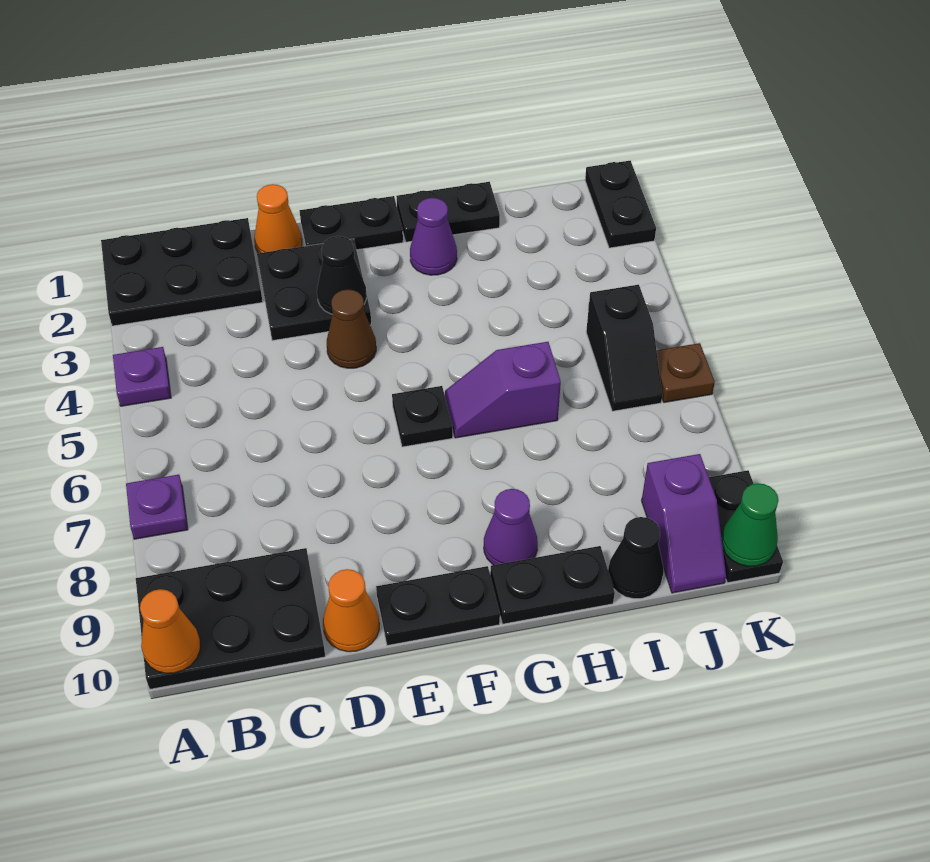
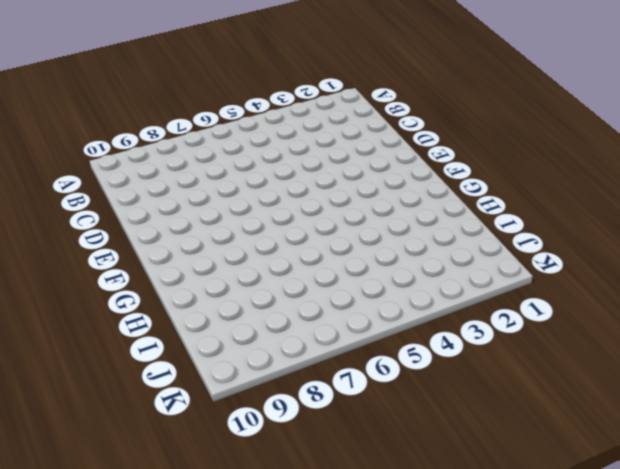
none -> black plate A1:C2 level 1
none -> purple plate A4 level 1
none -> purple plate A7 level 1

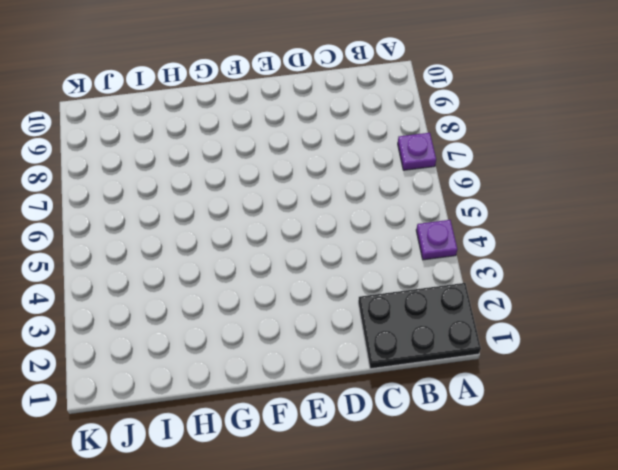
none -> black plate A9:C10 level 1
none -> orange cone D1 level 1
none -> black plate D2:E3 level 1

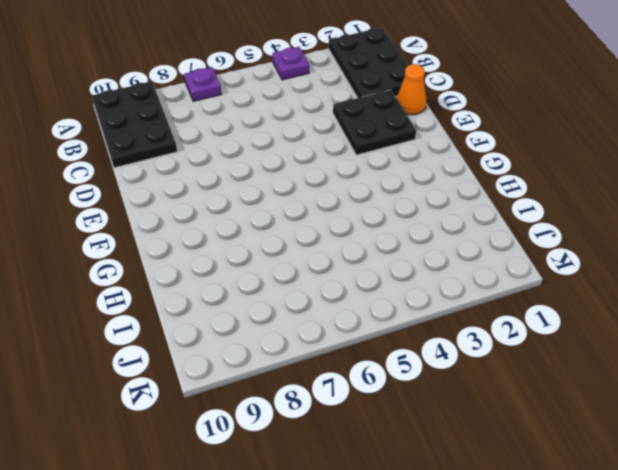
none -> orange cone D10 level 1
none -> black plate E1:F1 level 1
none -> brown cone E4 level 1

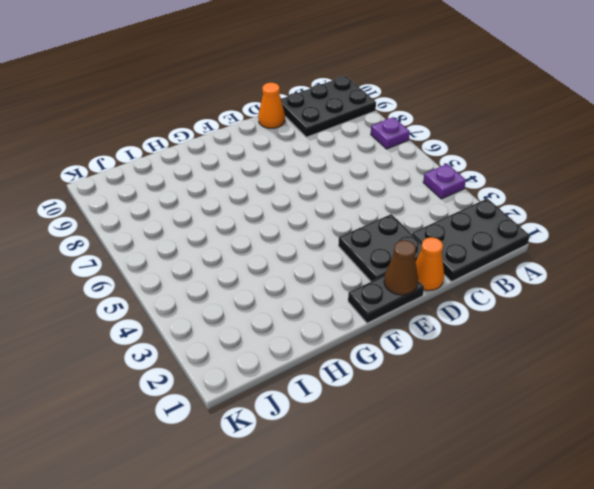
brown cone E1 level 2 -> brown cone E4 level 1
none -> black plate E10:F10 level 1
none -> black plate F6 level 1
none -> black plate G1:H1 level 1

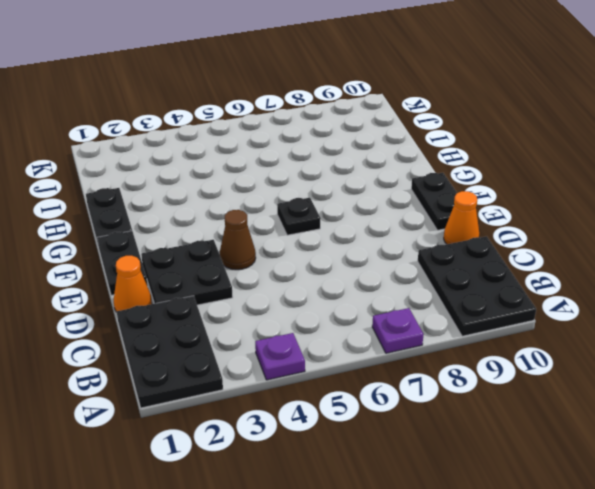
none -> purple cone G2 level 1
none -> purple slope G6:H6 level 1 top H
none -> purple cone G9 level 1

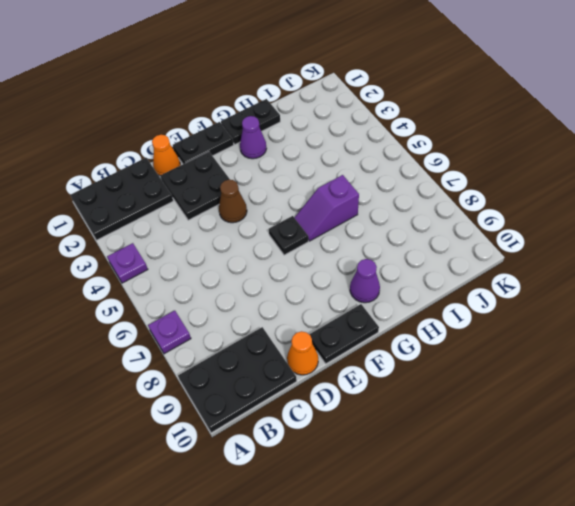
none -> black plate G10:H10 level 1
none -> black cone I10 level 1
none -> black slope J5:J6 level 1 top 5

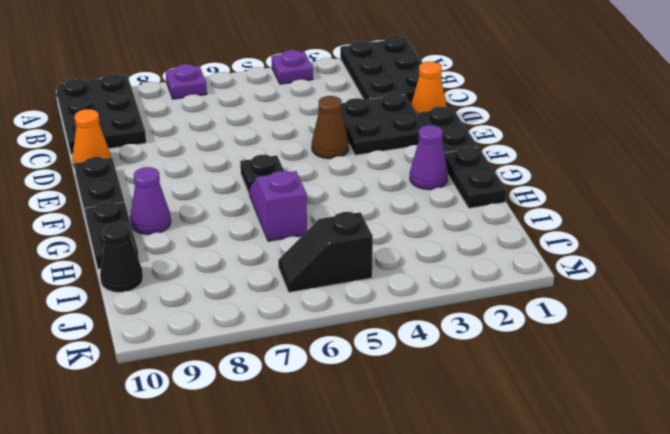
none -> purple slope J9:J10 level 1 top 9
none -> black plate K1:K2 level 1
none -> brown plate K6 level 1

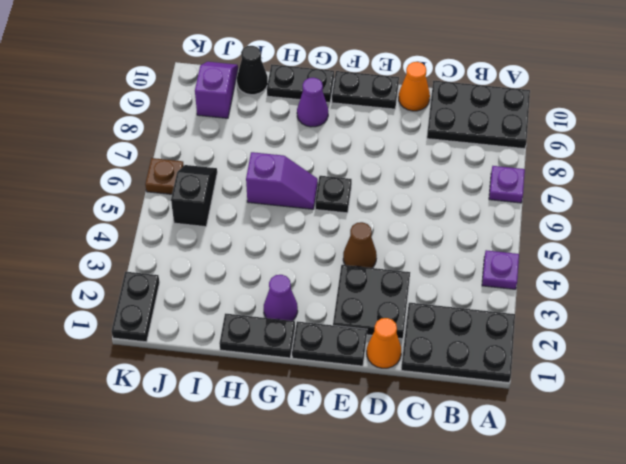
none -> black plate K9:K10 level 1
none -> orange cone A10 level 2
none -> black cone E3 level 2

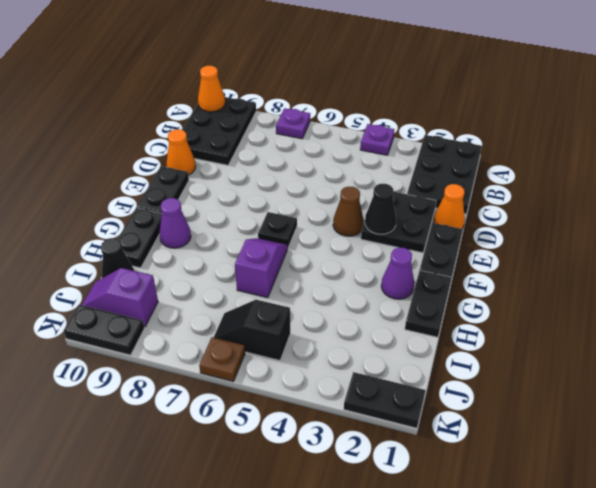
none -> green cone K10 level 2

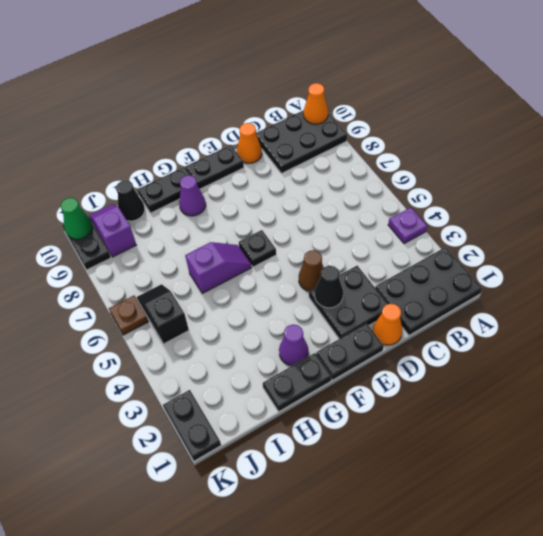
none -> purple plate A7 level 1

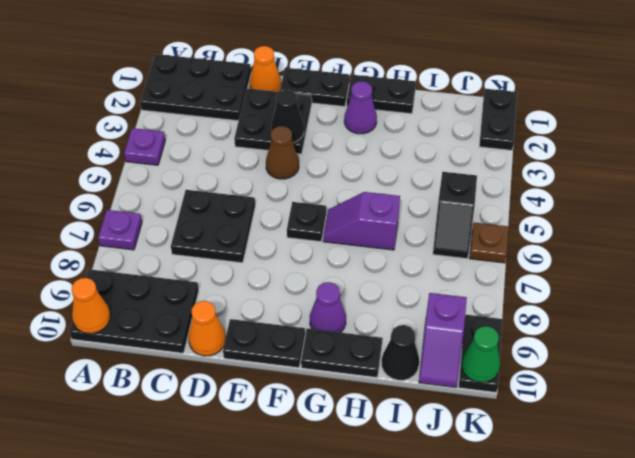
black plate C6:D7 level 1 -> none

